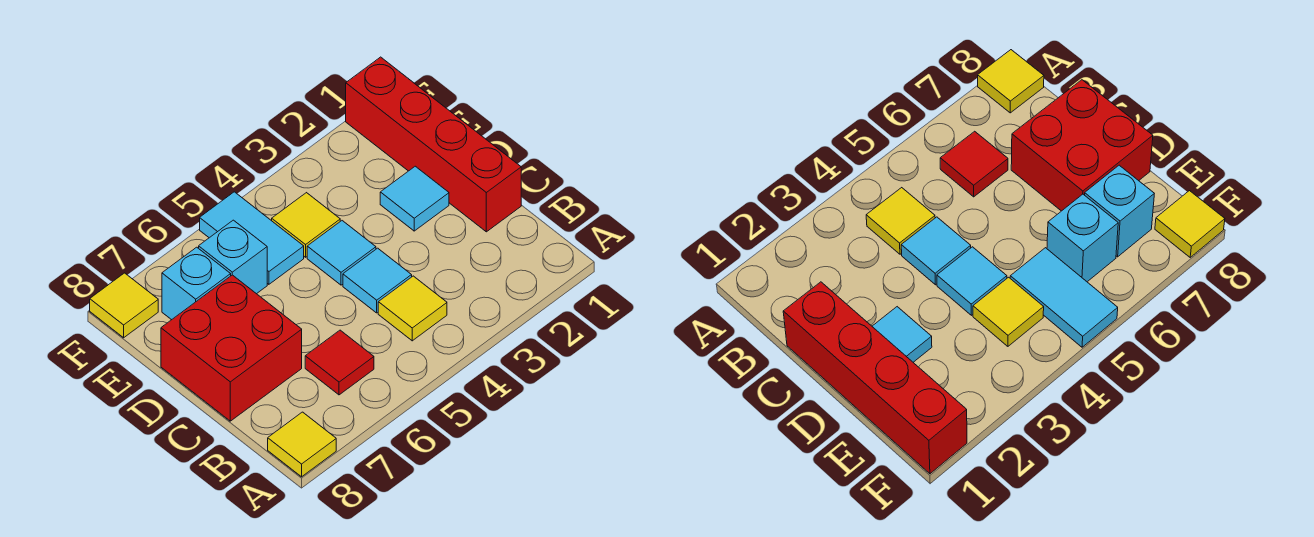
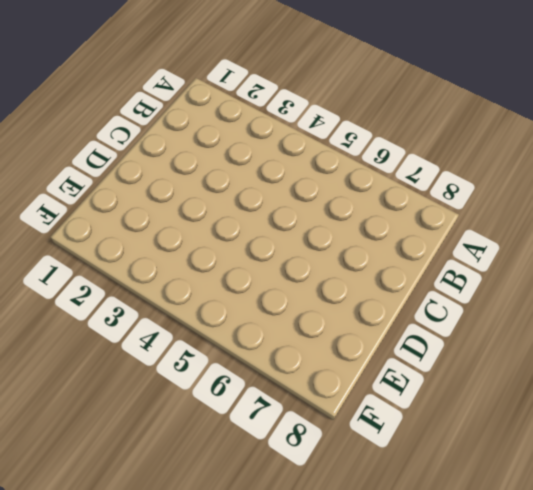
none -> yellow tile A8 level 1
none -> yellow tile B4 level 1
none -> red tile B6 level 1

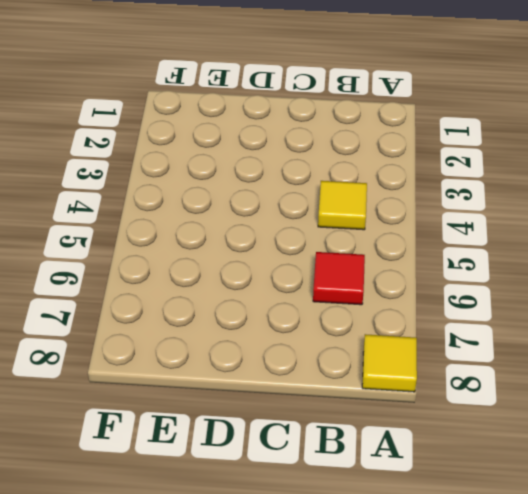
none -> red brick C1:F1 level 1
none -> cyan tile C4 level 1
none -> red brick C7:D8 level 1

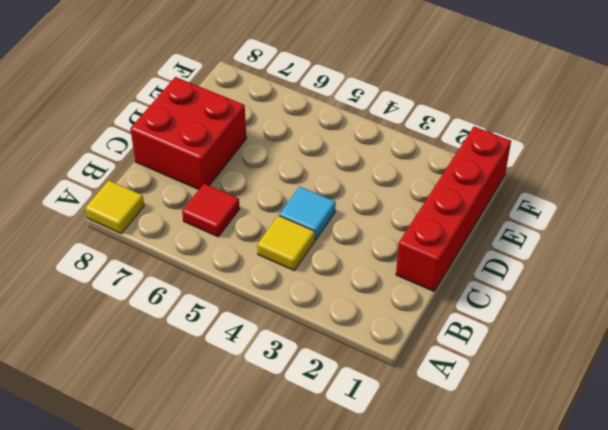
none -> cyan tile D2 level 1
none -> cyan tile D4 level 1
none -> yellow tile E4 level 1

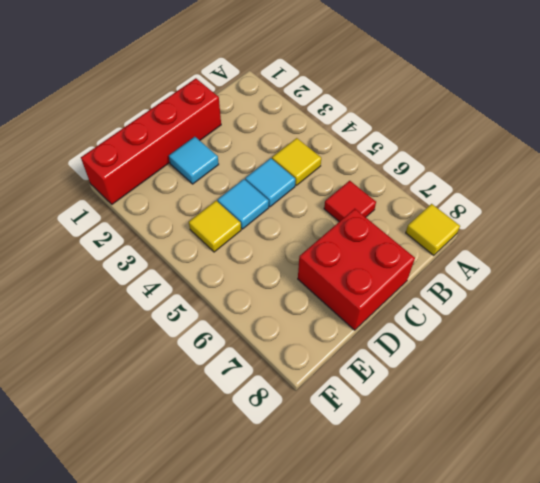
none -> cyan tile E5:F5 level 1
none -> cyan brick E6 level 1
none -> cyan brick E7 level 1

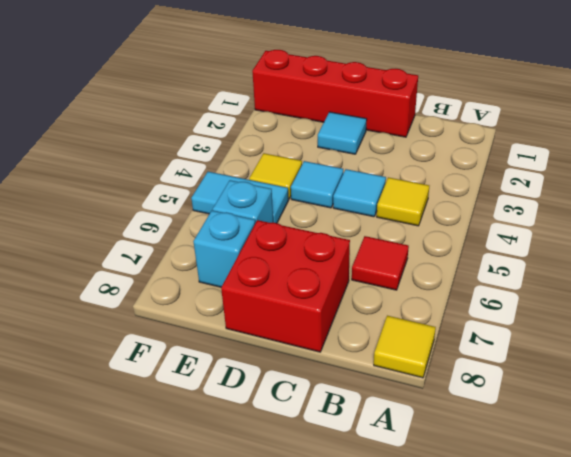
none -> yellow tile F8 level 1

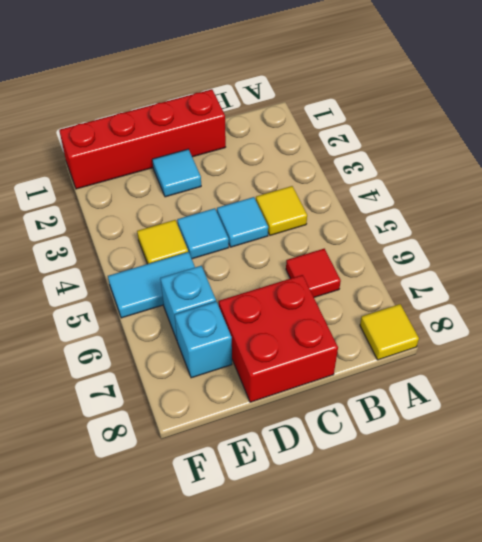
none -> yellow tile F8 level 1

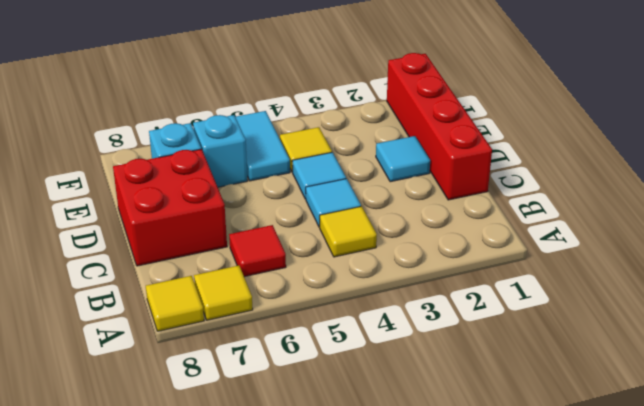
yellow tile A7 level 1 -> yellow tile F8 level 1

